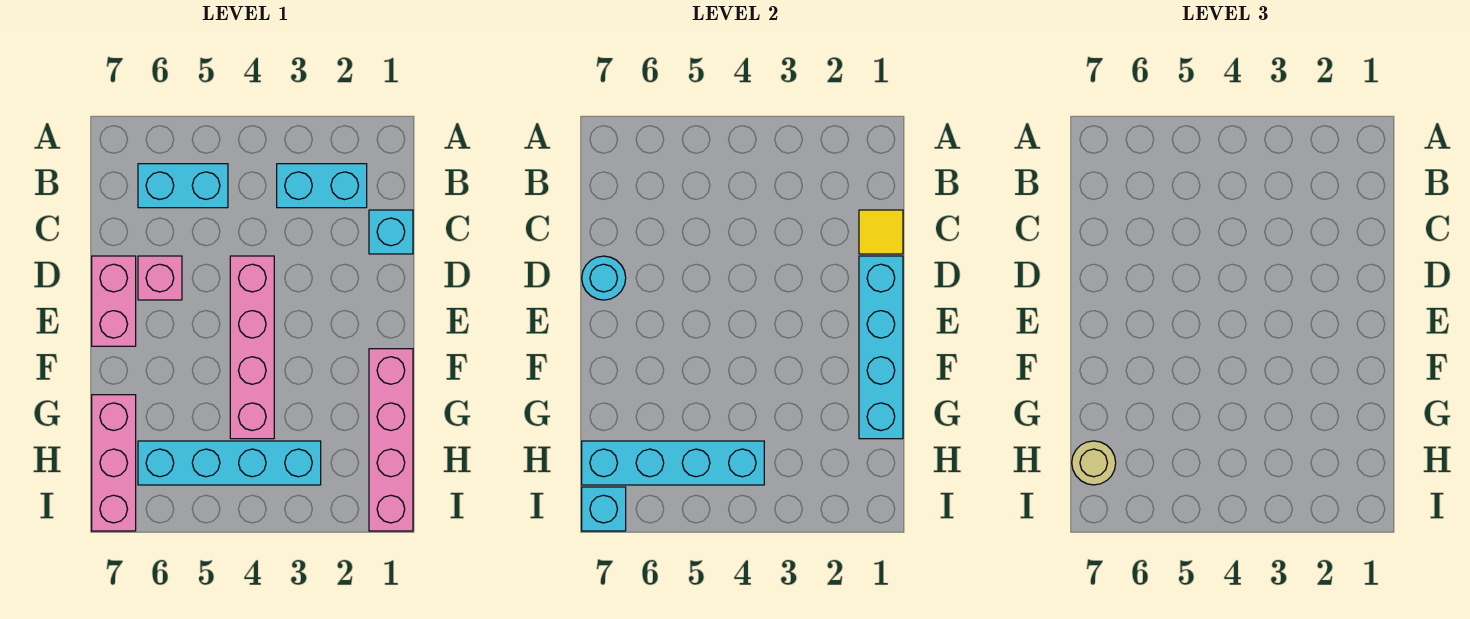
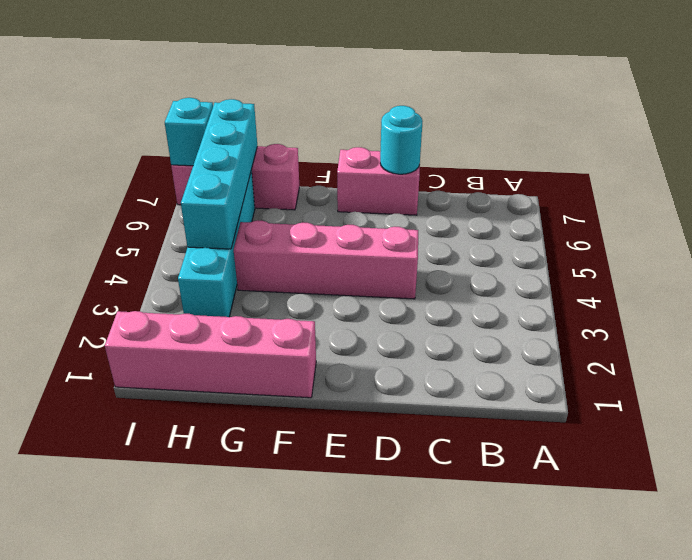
none -> cyan brick B2:B3 level 1
none -> cyan brick B5:B6 level 1
none -> cyan brick C1 level 1

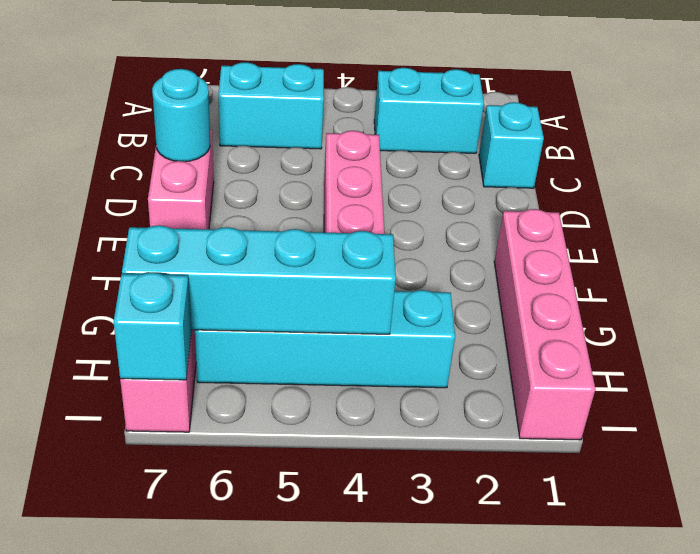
none -> pink brick D6 level 1
none -> yellow tile C1 level 2
none -> cyan brick D1:G1 level 2

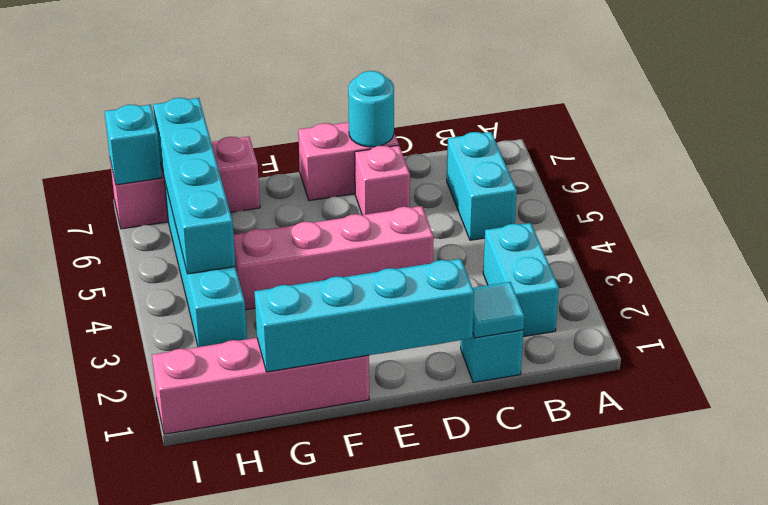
cyan tile C1 level 2 -> yellow tile C1 level 2
none -> tan round brick H7 level 3

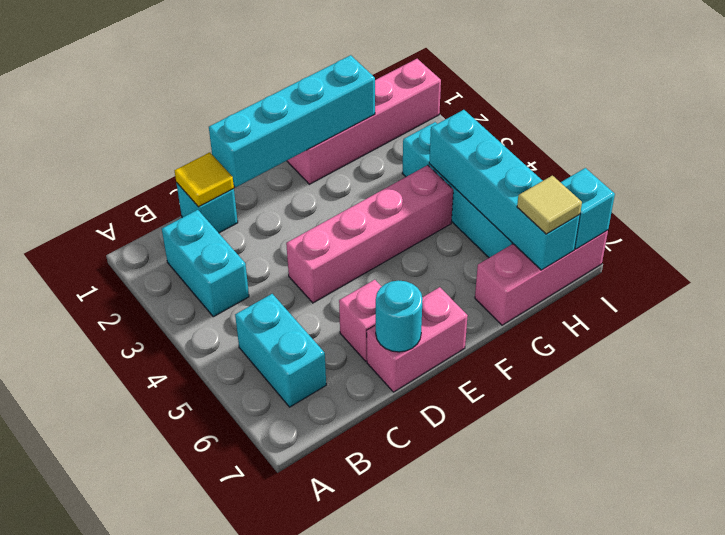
tan tile H7 level 3 -> tan round brick H7 level 3

